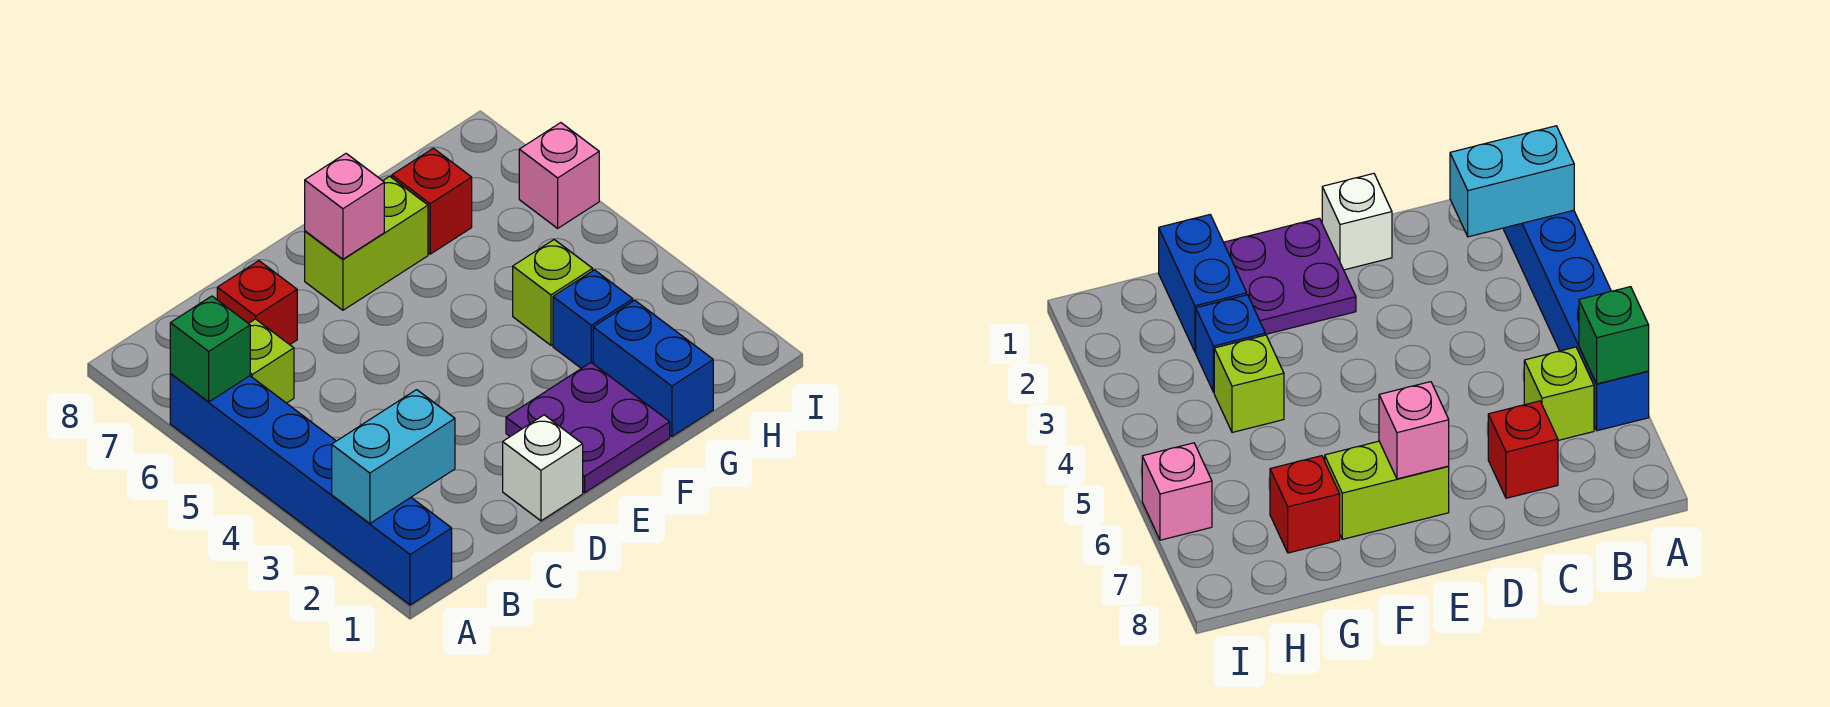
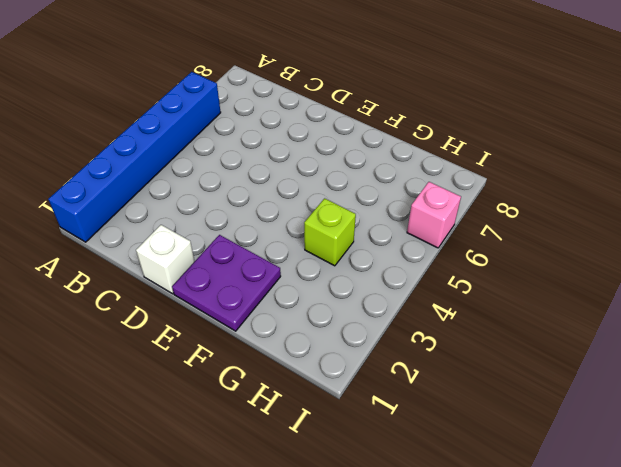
none -> lime brick B6 level 1
none -> red brick C7 level 1
none -> lime brick E7:F7 level 1

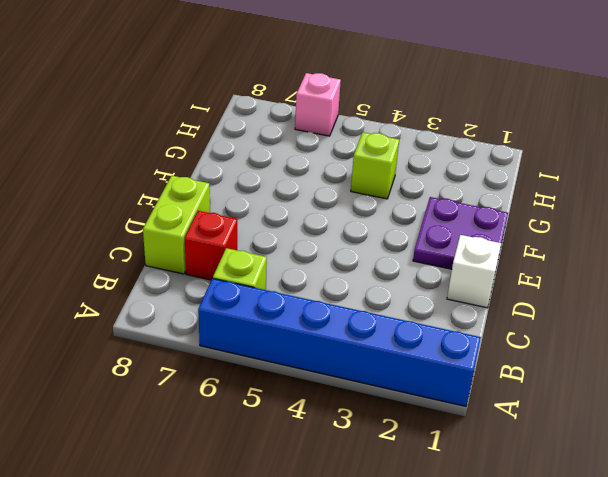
lime brick C8:D8 level 1 -> lime brick E7:F7 level 1
none -> blue brick G1:G2 level 1
none -> blue brick G3 level 1
none -> red brick G7 level 1

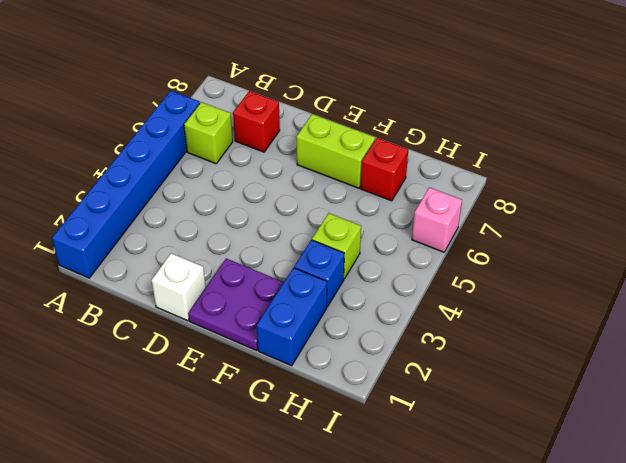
none -> cyan brick A2:B2 level 2
none -> green brick A6 level 2
none -> pink brick E7 level 2

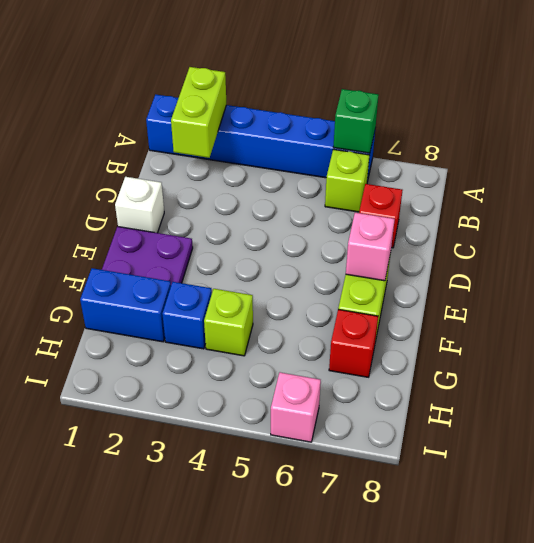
lime brick A2:B2 level 2 -> cyan brick A2:B2 level 2

